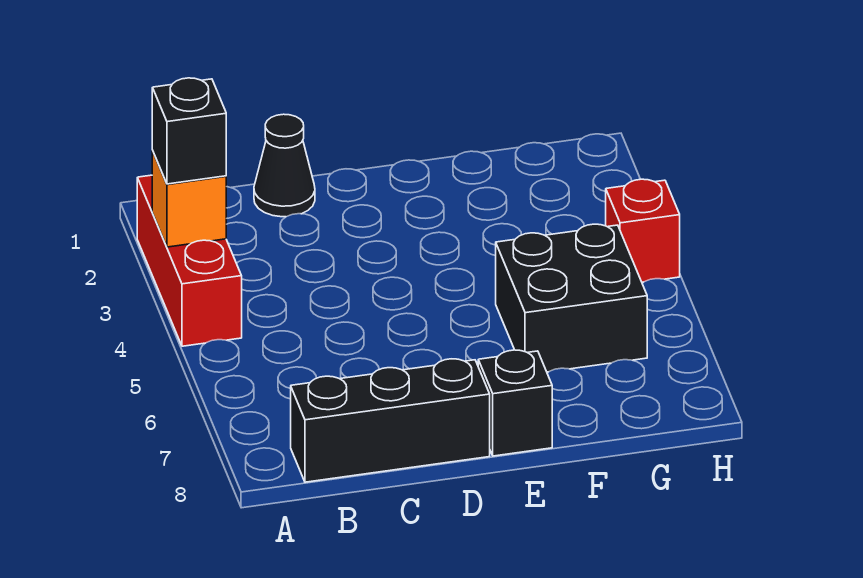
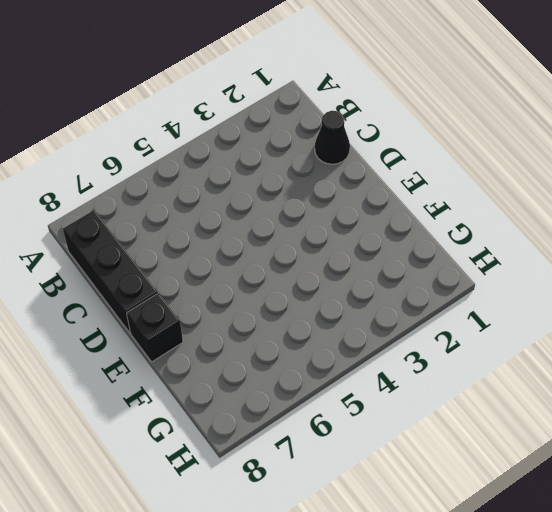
none -> red brick A2:A4 level 1
none -> black brick F5:G6 level 1

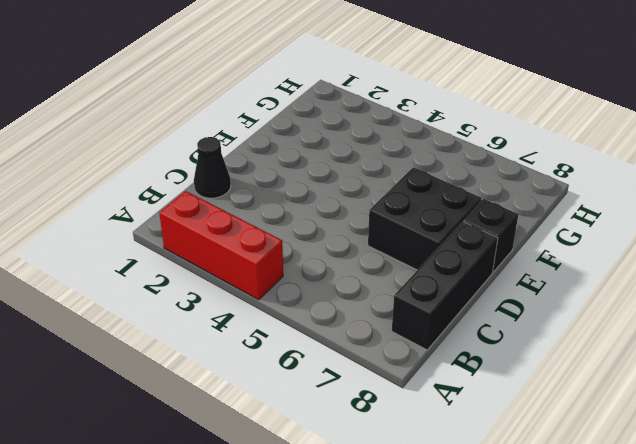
black brick D6:E7 level 1 -> black brick F5:G6 level 1
none -> red brick H4 level 1
none -> orange brick A3 level 2

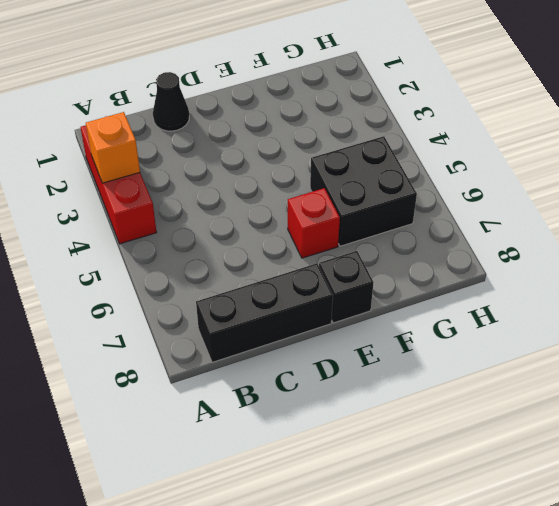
red brick E6 level 1 -> red brick H4 level 1
none -> black brick A3 level 3

